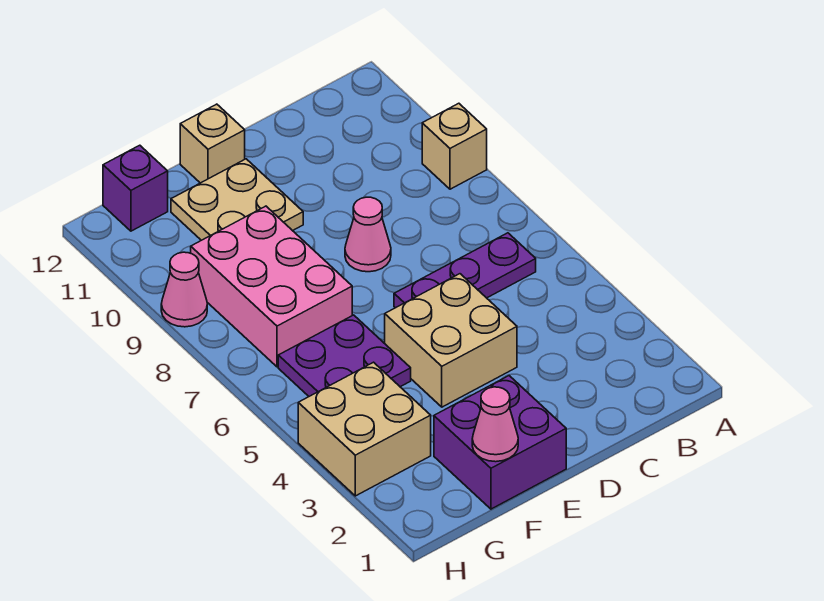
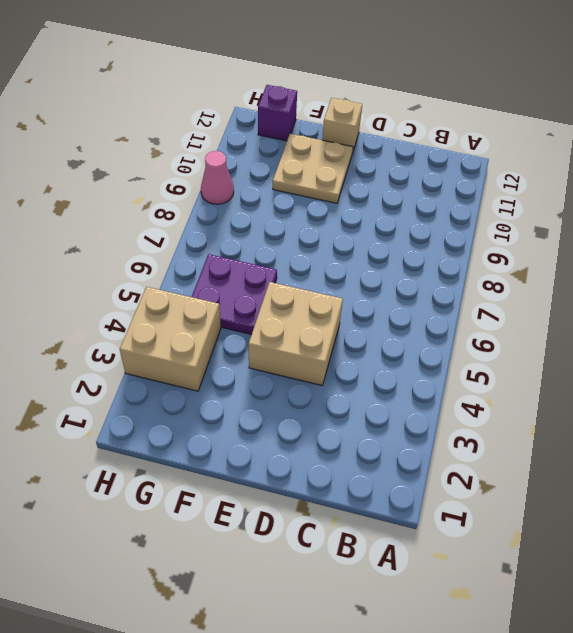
none -> tan brick A9 level 1
none -> purple plate B6:D6 level 1
none -> pink cone D8 level 1

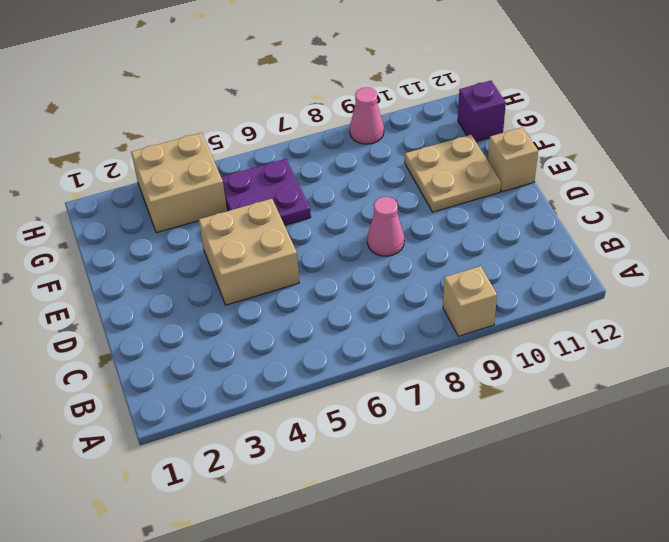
none -> purple plate B6:D6 level 1
none -> purple brick E1:F2 level 1
none -> pink brick F7:G9 level 1

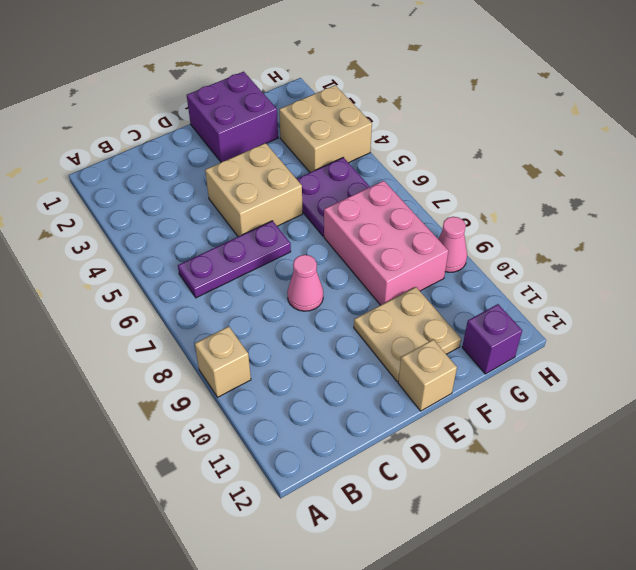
none -> pink cone F1 level 2

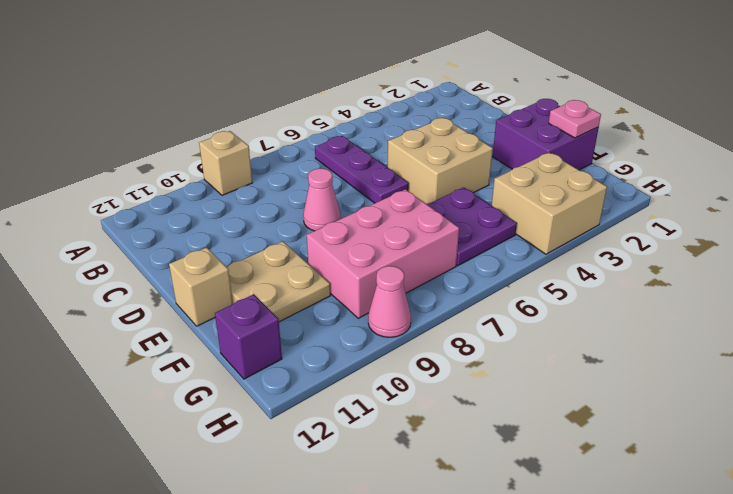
pink plate F1 level 2 -> pink cone F1 level 2

